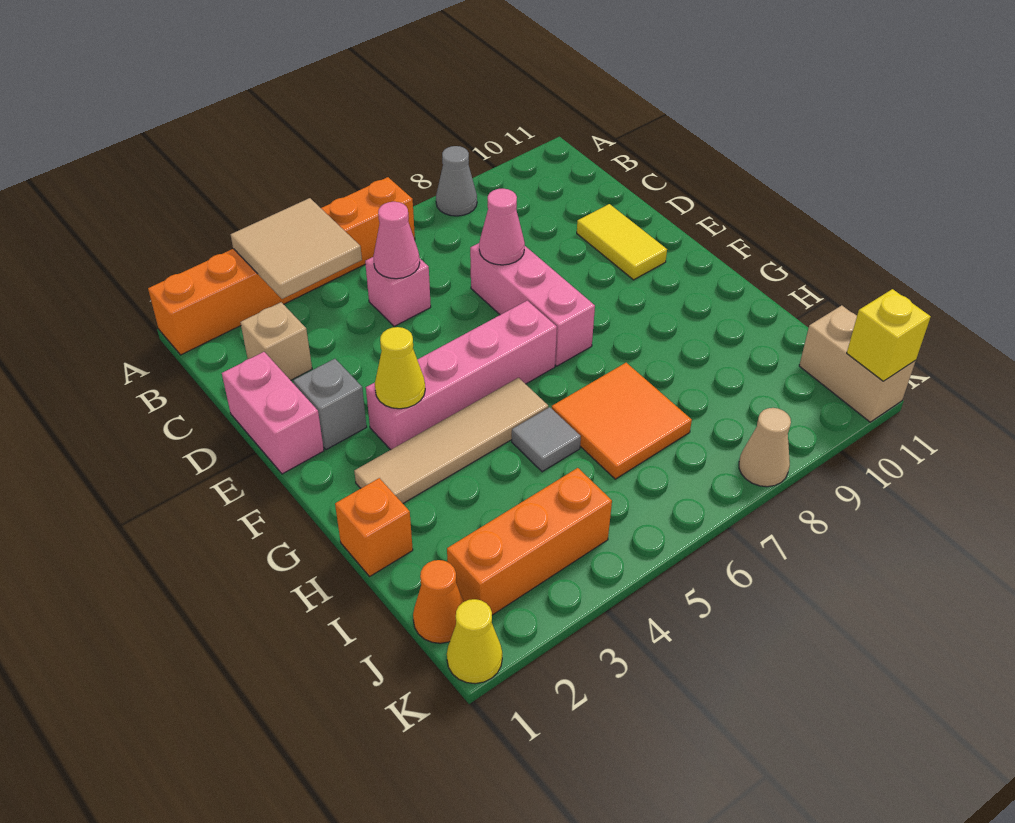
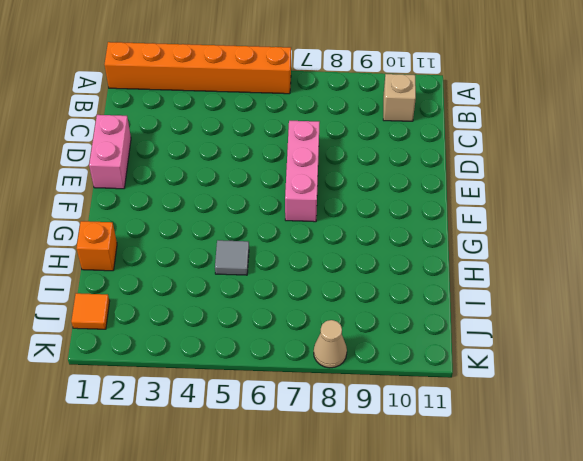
tan brick B10 level 1 -> tan brick C2 level 1
orange tile J1 level 1 -> orange cone J1 level 1
none -> grey cone A8 level 1
none -> pink brick C5 level 1
none -> yellow tile D10:E10 level 1

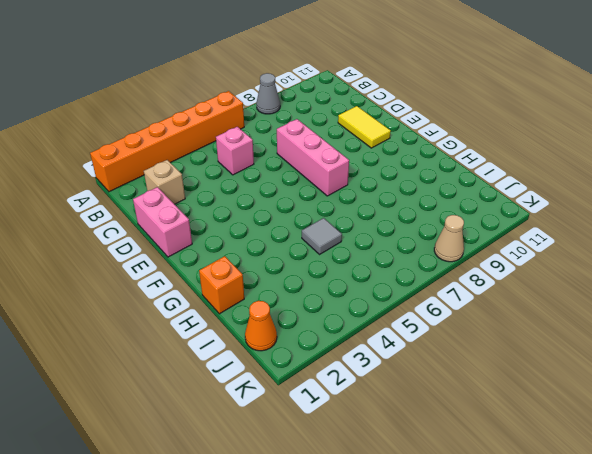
none -> grey brick E2 level 1
none -> pink brick F3:F6 level 1
none -> tan tile G2:G5 level 1

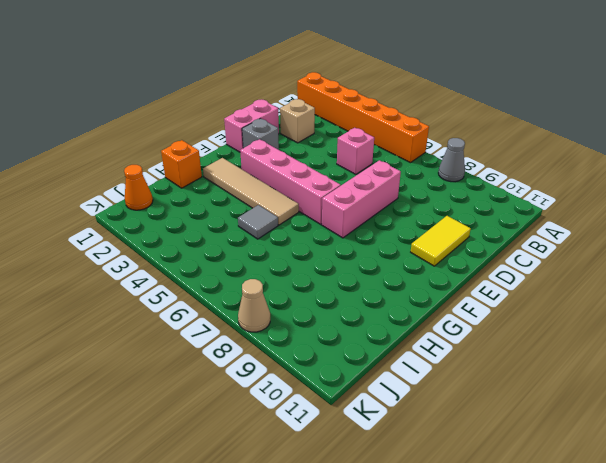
none -> orange tile H6:I7 level 1
none -> orange brick J2:J4 level 1
none -> tan brick J11:K11 level 1

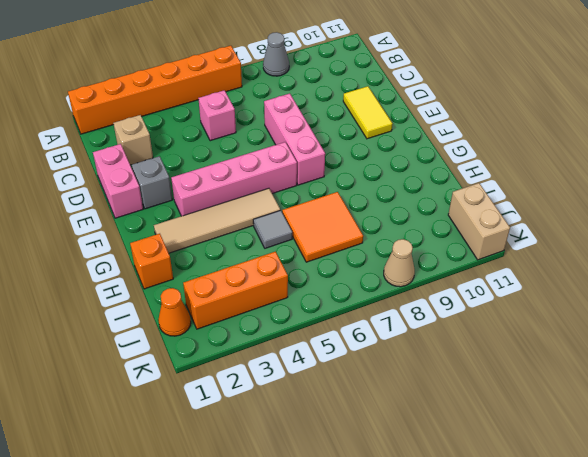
none -> yellow cone K1 level 1
none -> tan tile A3:B4 level 2
none -> pink cone C5 level 2

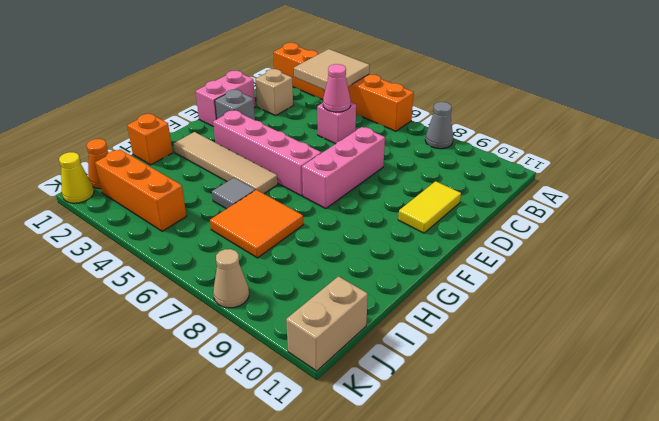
none -> pink cone D7 level 2
none -> yellow cone F3 level 2
none -> yellow brick K11 level 2

